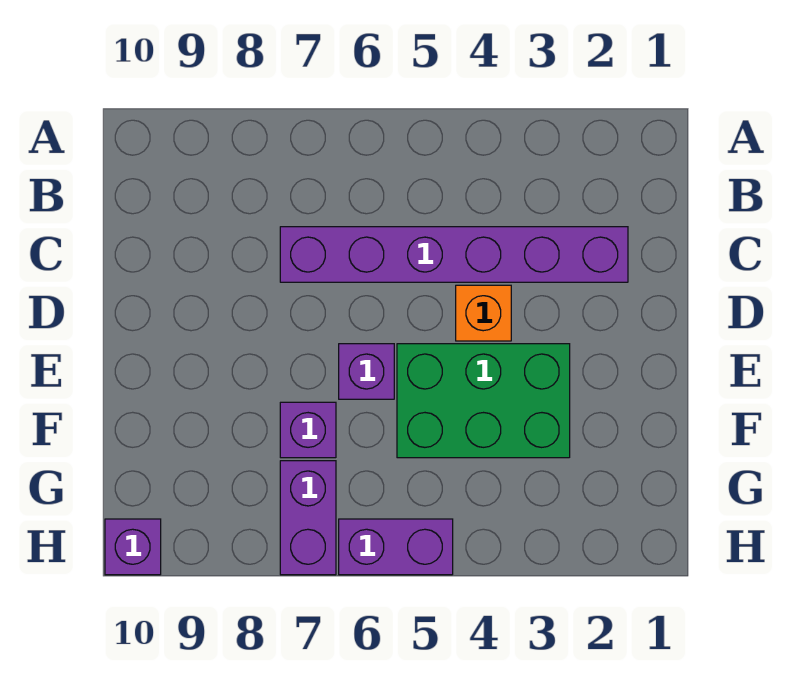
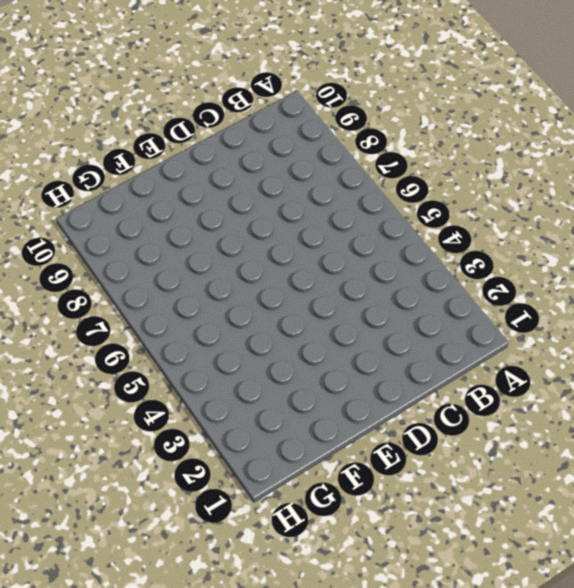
none -> purple brick C2:C7 level 1
none -> orange brick D4 level 1

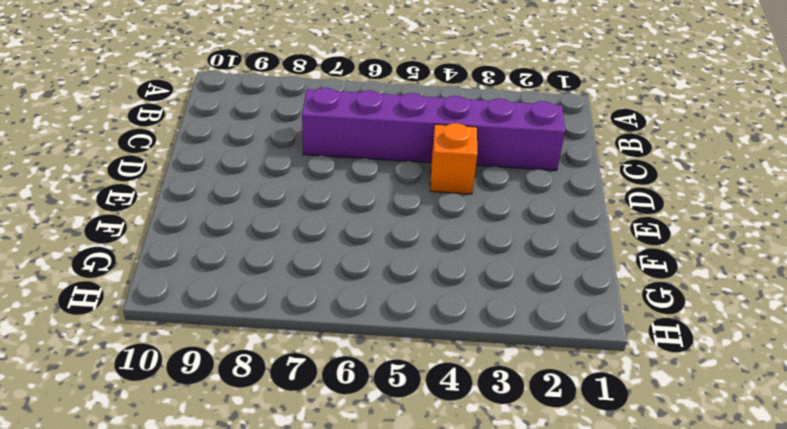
none -> green brick E3:F5 level 1
none -> purple brick E6 level 1

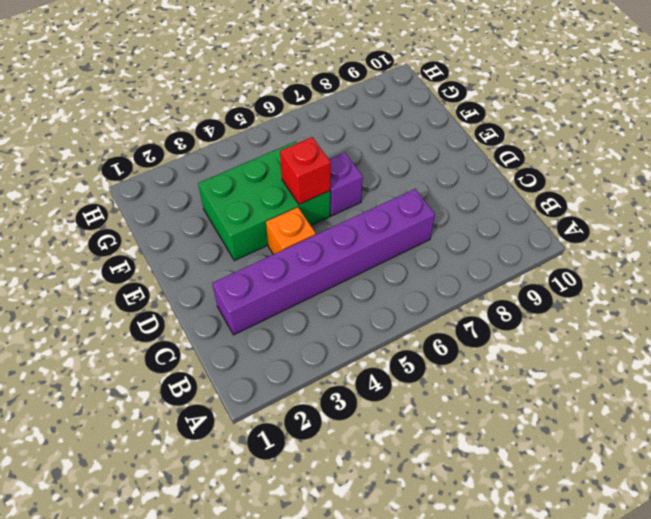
red brick E5 level 2 -> none
none -> purple brick F7 level 1
none -> purple brick G7:H7 level 1

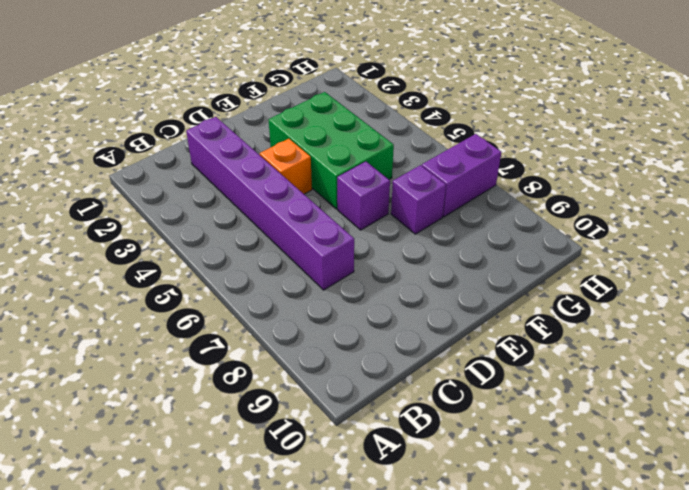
none -> purple brick H5:H6 level 1
none -> purple brick H10 level 1

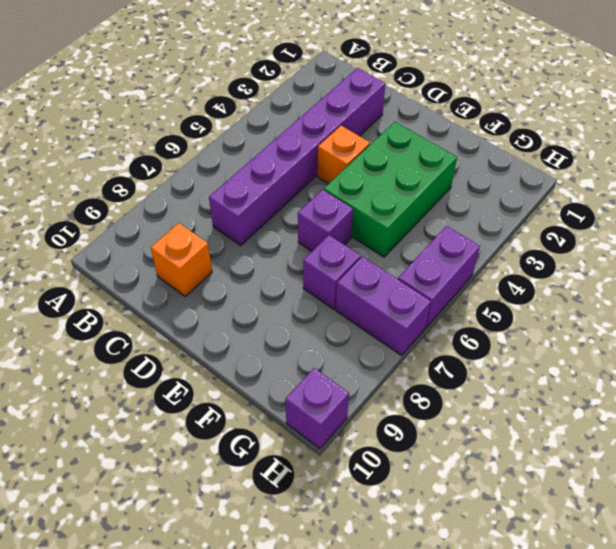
orange brick C9 level 1 -> none

